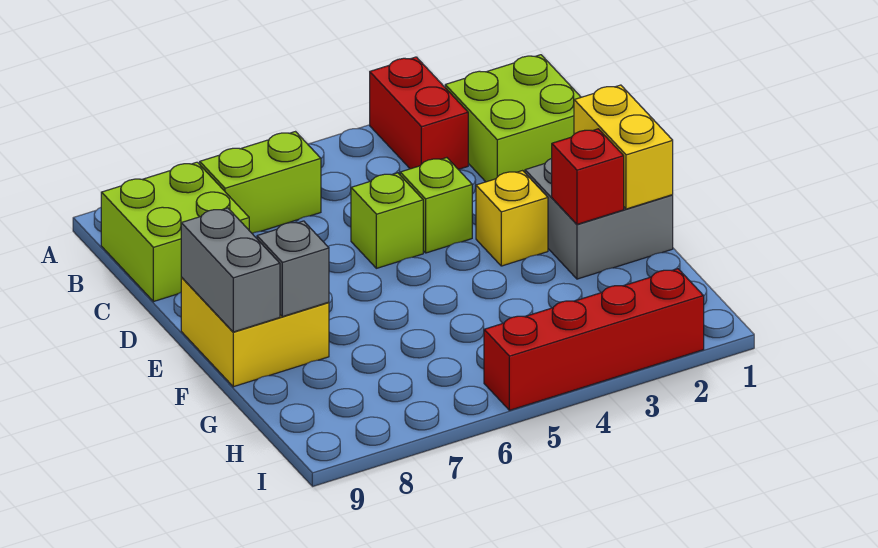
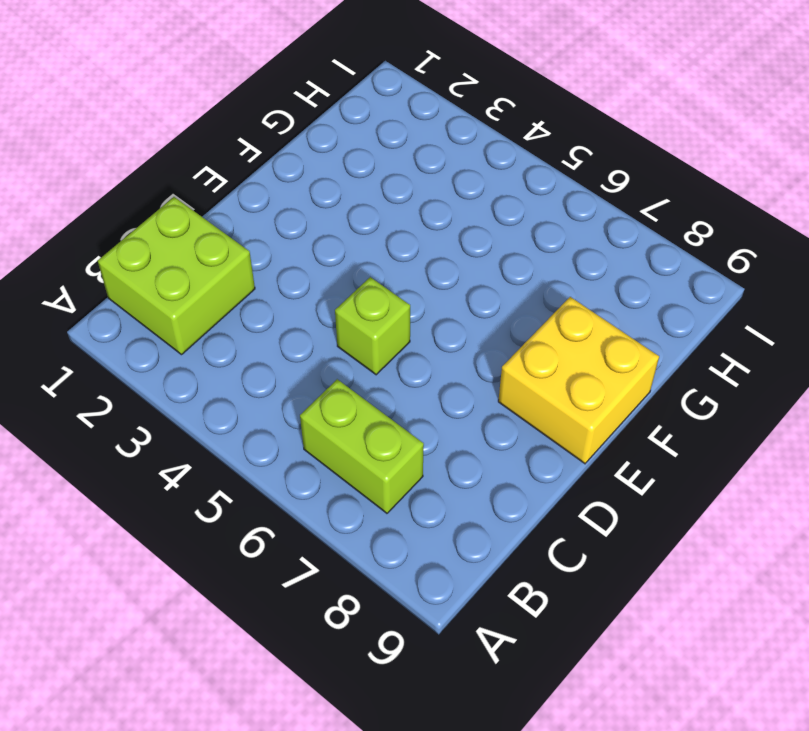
none -> red brick A3:B3 level 1
none -> lime brick B8:C9 level 1
none -> lime brick D4 level 1

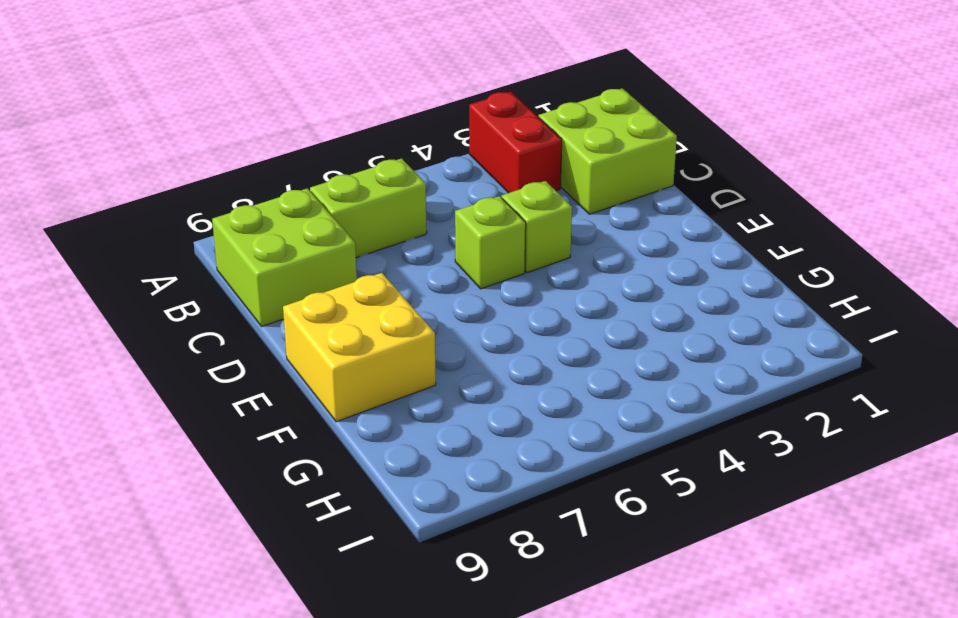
none -> grey brick E1:F2 level 1
none -> yellow brick E3 level 1
none -> red brick I2:I5 level 1

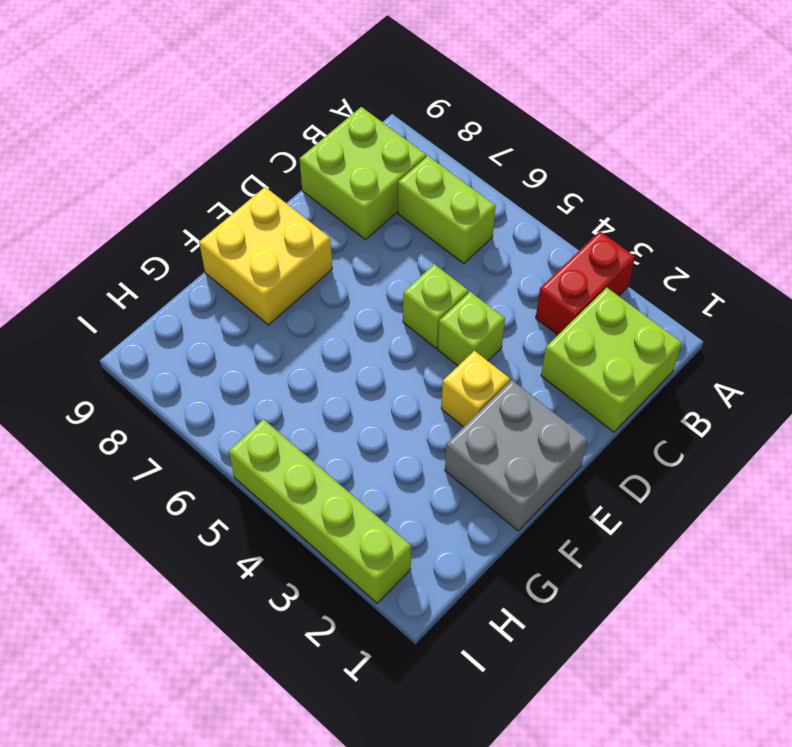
lime brick I2:I5 level 1 -> red brick I2:I5 level 1
none -> yellow brick E1:F1 level 2
none -> grey brick E9:F9 level 2
none -> red brick F2 level 2

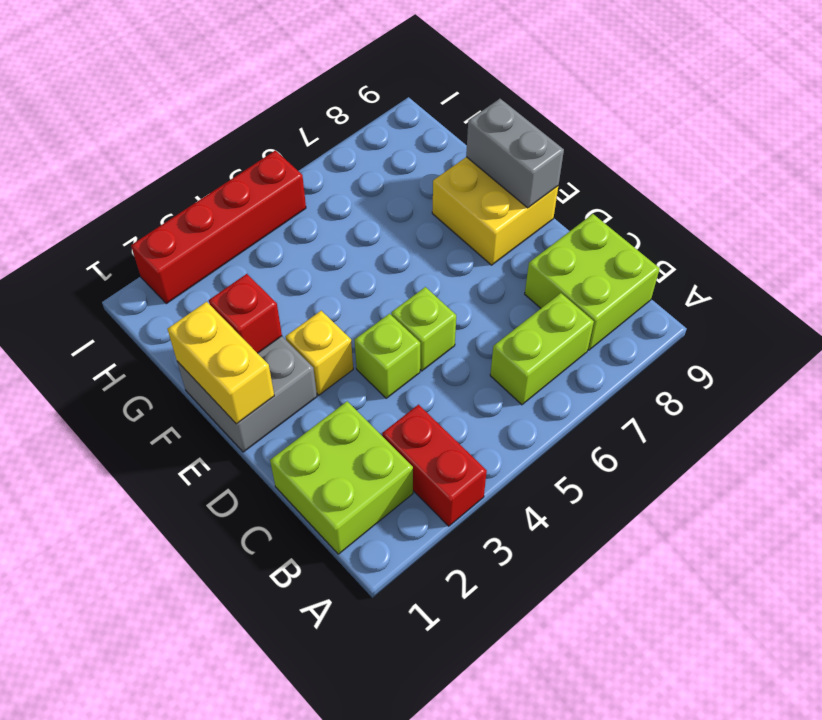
none -> grey brick F8 level 2

